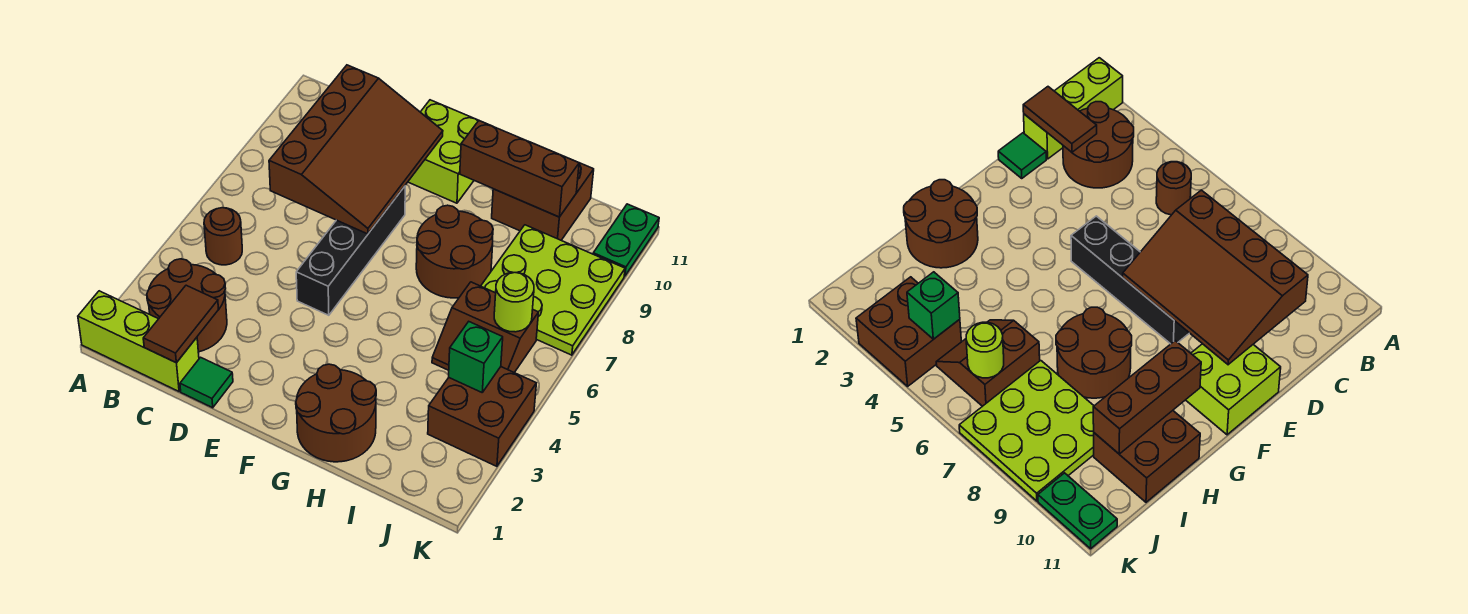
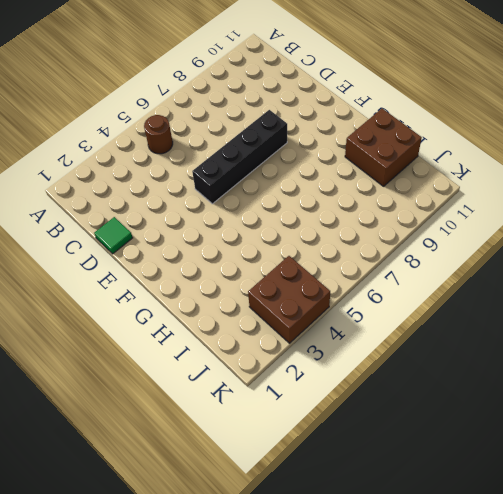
none -> lime brick A1:C1 level 1
none -> brown round brick B2:C3 level 1
none -> lime brick E10:F11 level 1

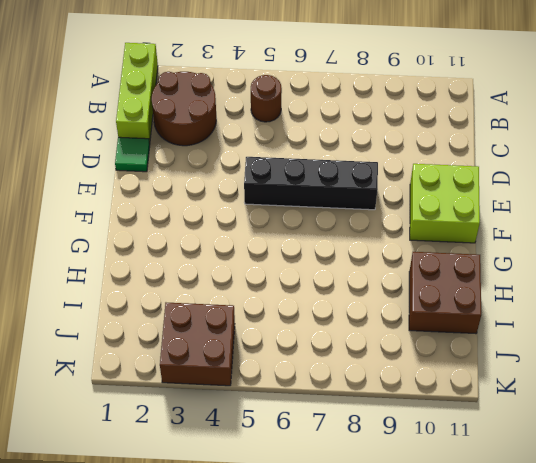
none -> brown round brick G1:H2 level 1
none -> brown round brick G7:H8 level 1
none -> brown slope I5:J6 level 1 top 6

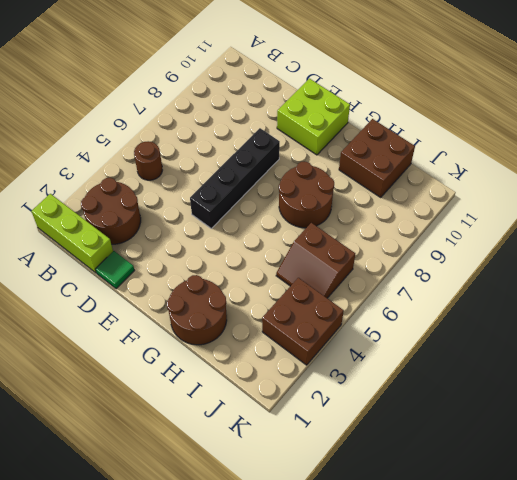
none -> lime plate I7:K9 level 1
none -> green plate K10:K11 level 1
none -> brown tile C1:C2 level 2

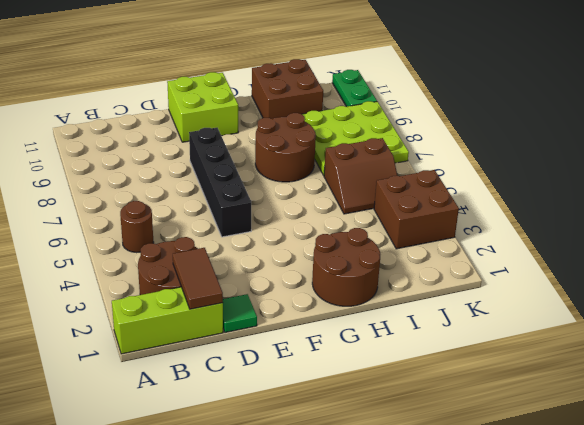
none -> brown slope C7:E10 level 2 top C
none -> brown brick G10:I10 level 2
none -> green brick J4 level 2

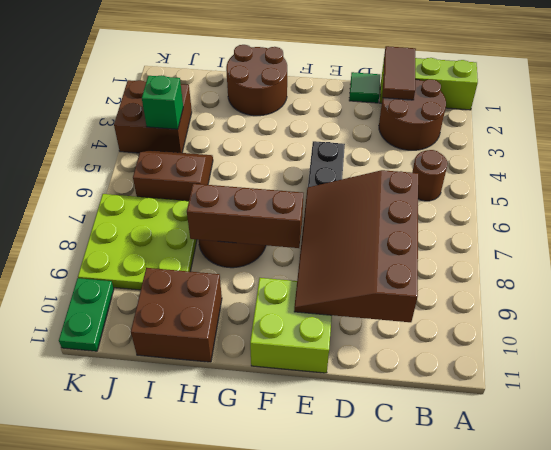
brown brick F8:H8 level 2 -> brown brick G10:I10 level 2
none -> lime round brick J6 level 2

